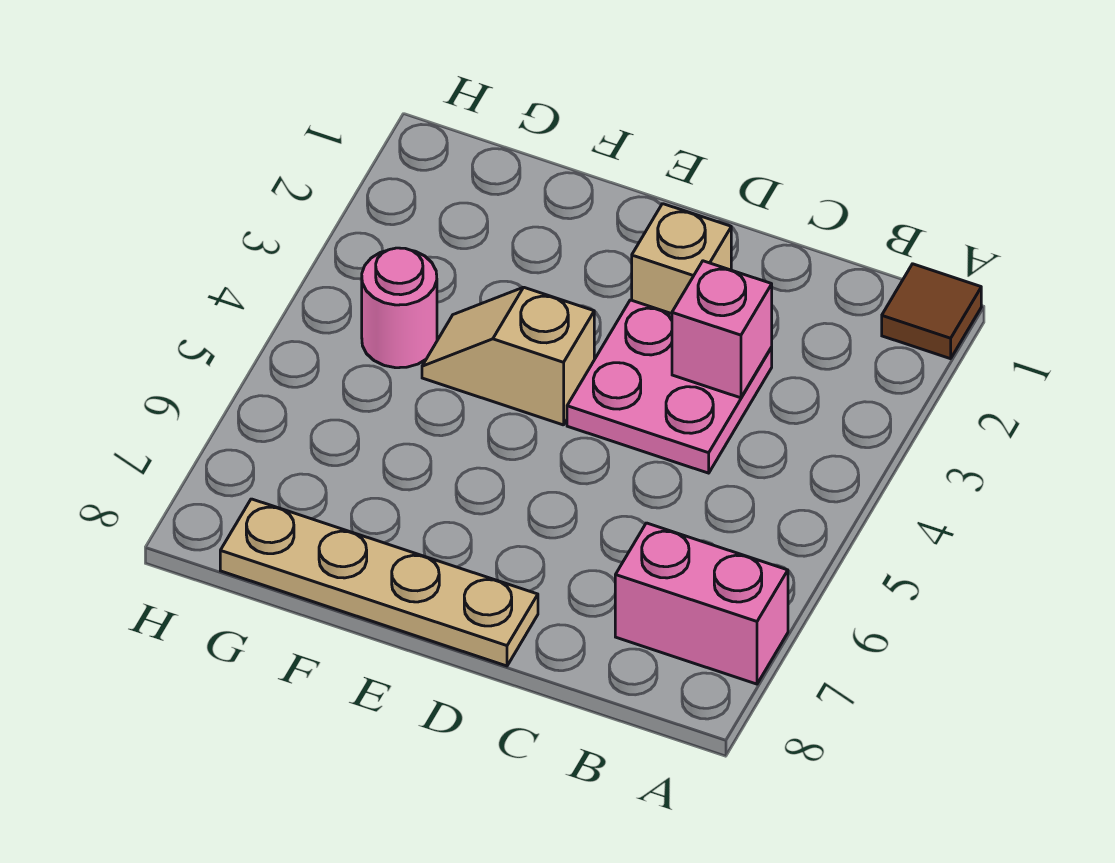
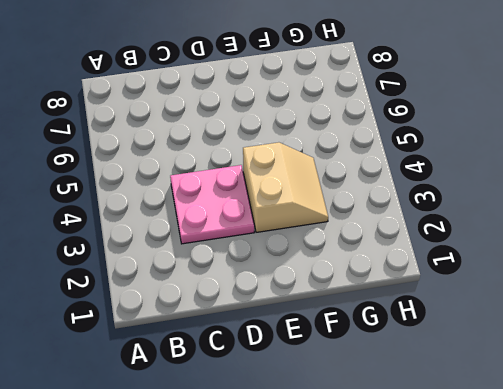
tan slope E3:F4 level 1 top E -> tan slope E4:F4 level 1 top E
none -> brown tile A1 level 1
none -> pink brick A7:B7 level 1

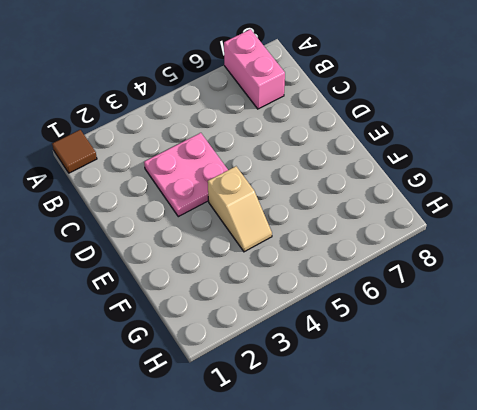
none -> tan brick D2 level 1
none -> tan plate D8:G8 level 1

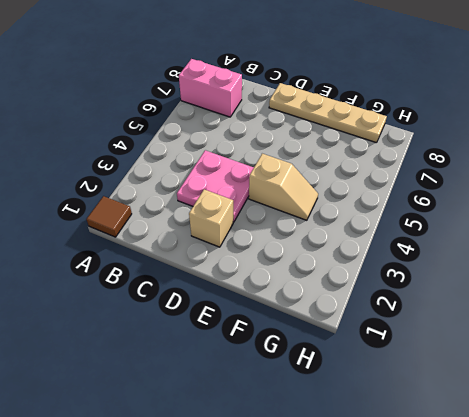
none -> pink round brick G4 level 1
none -> pink brick C3 level 2

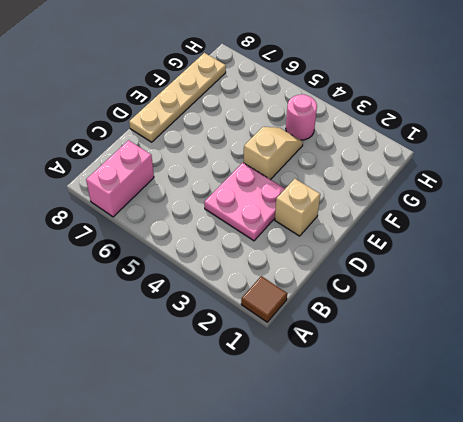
none -> pink brick C3 level 2

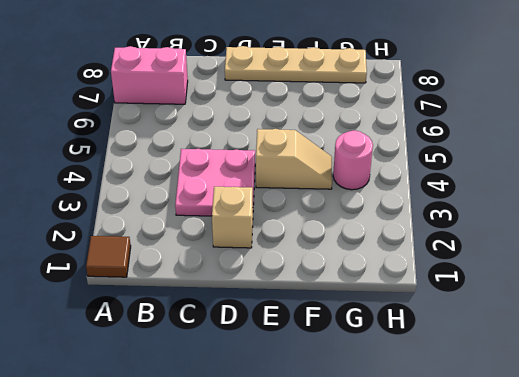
none -> pink brick C3 level 2

